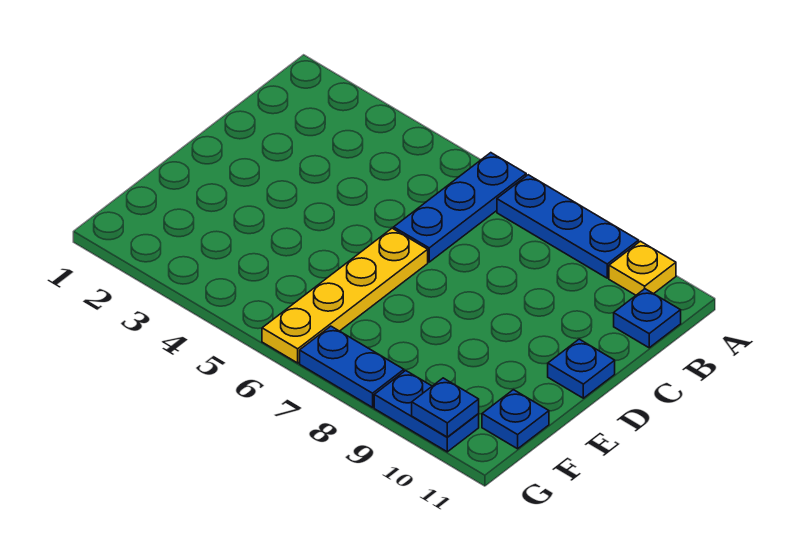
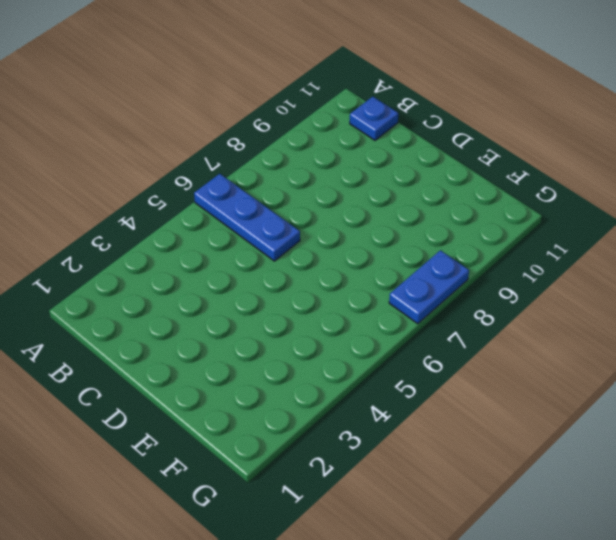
none -> blue plate A7:A9 level 1
none -> yellow plate A10 level 1

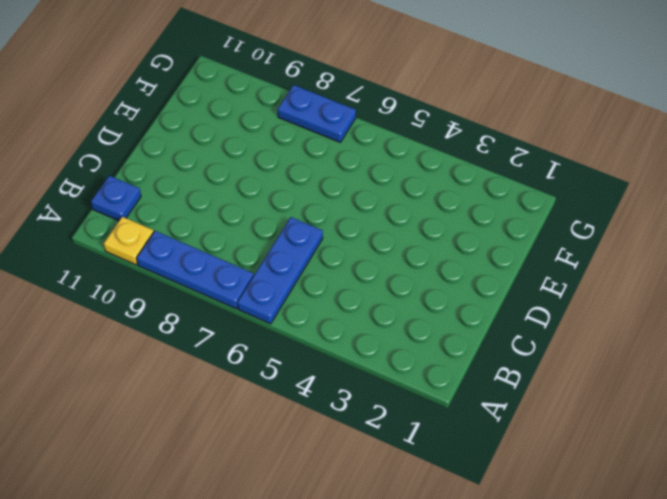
none -> yellow plate D6:G6 level 1
none -> blue plate D11 level 1

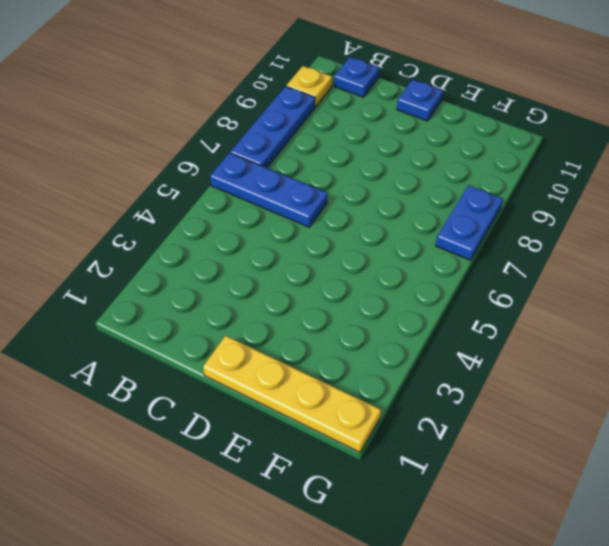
yellow plate D1:G1 level 1 -> yellow plate D6:G6 level 1
none -> blue plate F11 level 1
none -> blue plate G9:G10 level 1

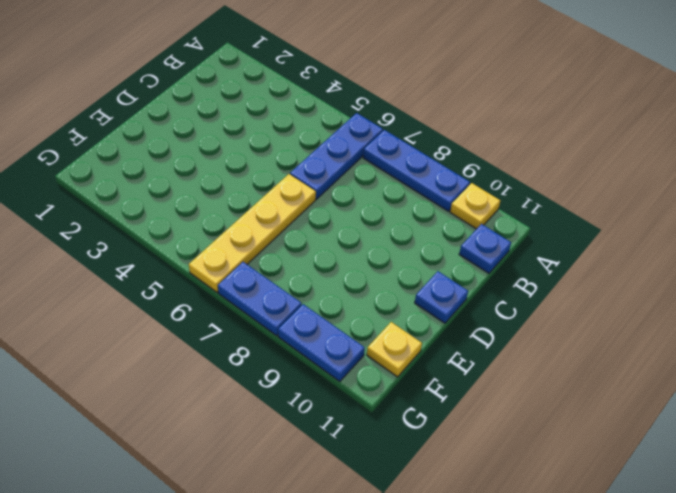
yellow plate F11 level 1 -> blue plate F11 level 1
none -> blue plate G10 level 2

